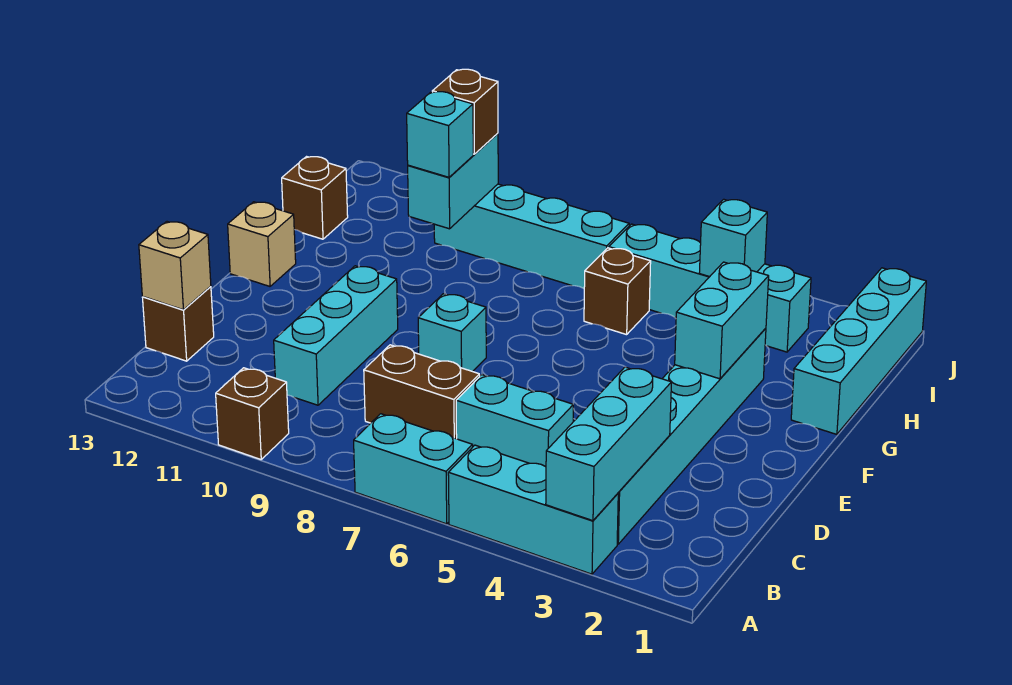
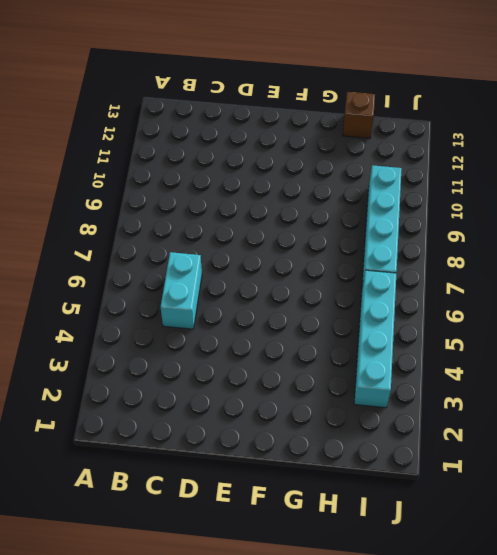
none -> cyan brick A3:A5 level 1
none -> cyan brick A6:A7 level 1
none -> brown brick A10 level 1

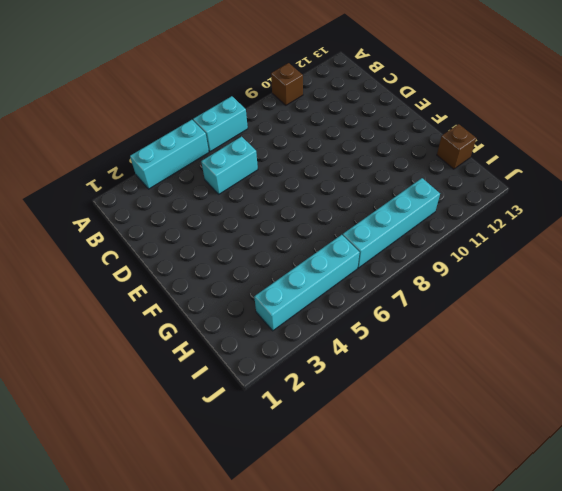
none -> cyan brick B3:G3 level 1
none -> brown brick C7:C8 level 1
none -> cyan brick C10:E10 level 1

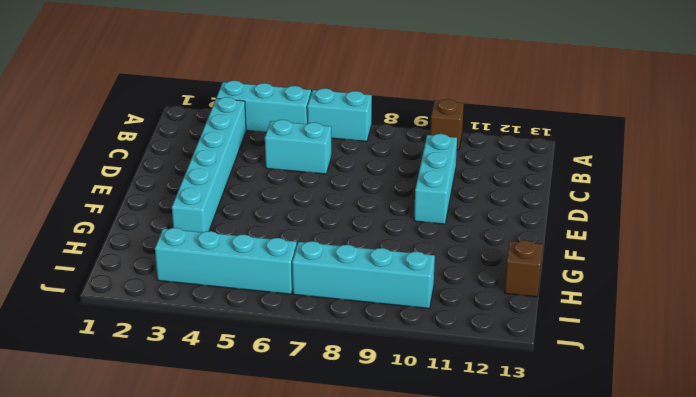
none -> brown brick C7:C8 level 1
none -> brown brick C13 level 1
none -> cyan brick E8 level 1

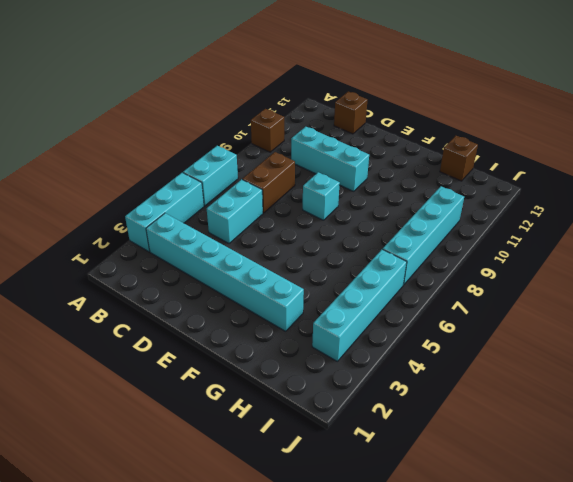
none -> tan brick F13 level 1
none -> cyan brick G1:J1 level 1
none -> brown brick H6 level 1

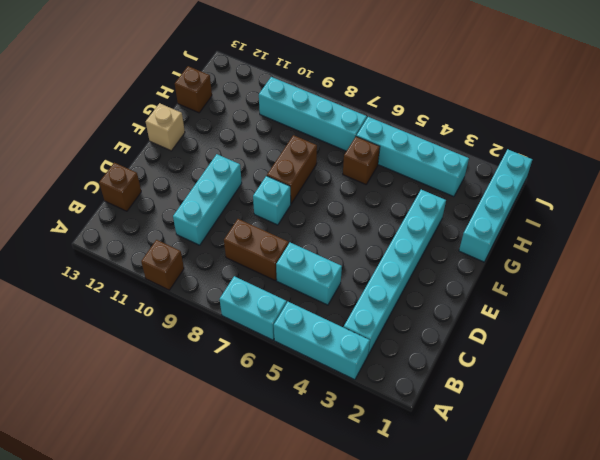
brown brick F8:G8 level 1 -> none
none -> cyan brick A3:C3 level 2
none -> tan brick C13 level 2
none -> cyan brick F3:G3 level 2

